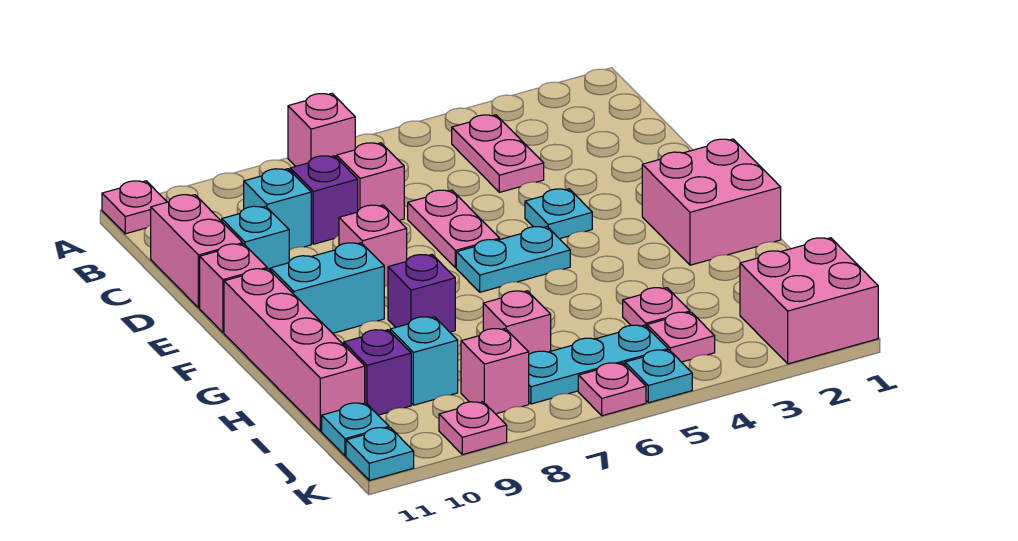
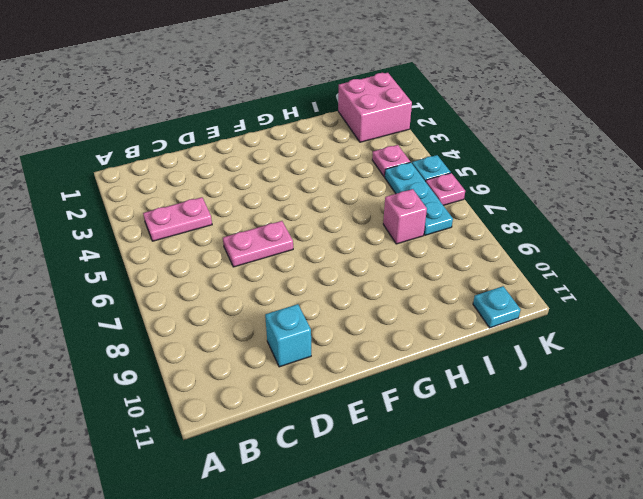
none -> pink brick A7 level 1
none -> pink plate A11 level 1
none -> pink brick C7 level 1
none -> purple brick C8 level 1

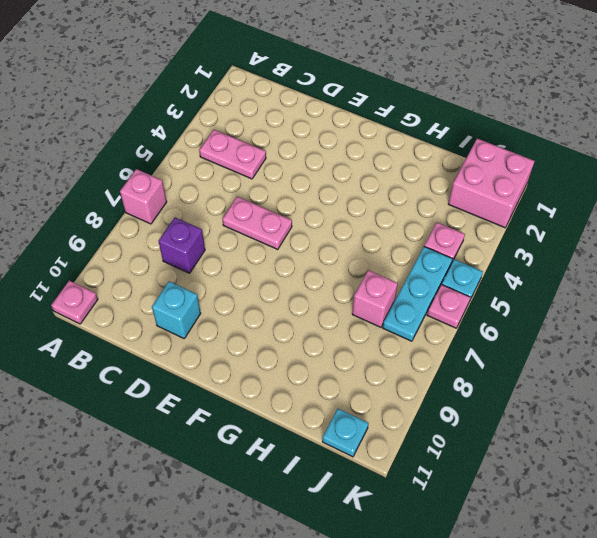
none -> pink brick C7 level 1
none -> cyan brick C9 level 1
none -> pink brick C11:D11 level 1
none -> cyan plate E4 level 1

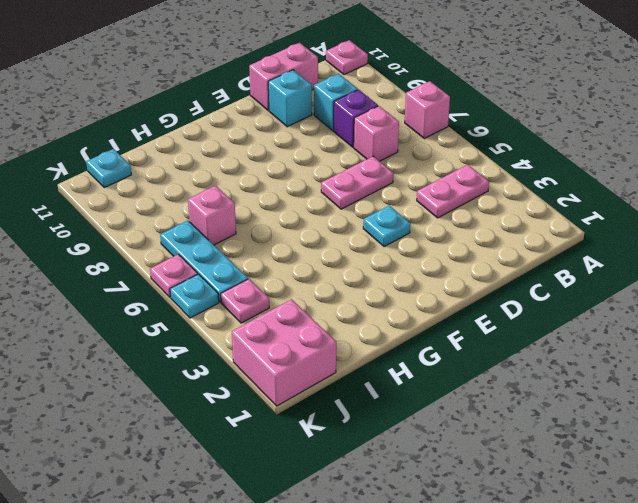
none -> pink brick E8 level 1
none -> pink brick E11 level 1
none -> pink brick F1:G2 level 1
none -> cyan plate F5:F6 level 1

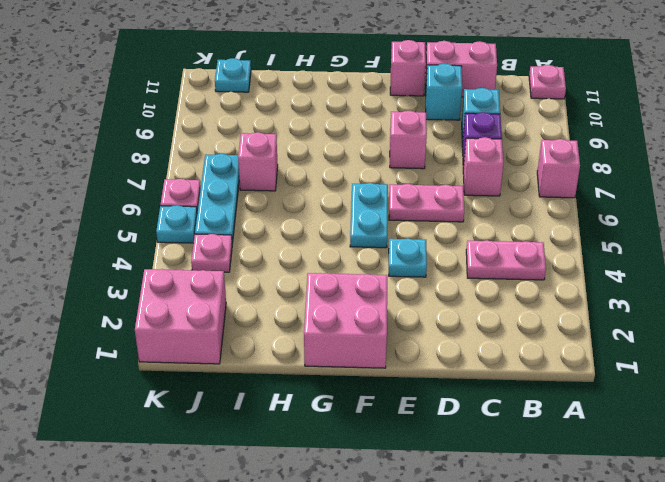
none -> cyan brick F9:F10 level 1
none -> pink brick F11:I11 level 1
none -> purple brick G8 level 1
none -> pink plate I4 level 1

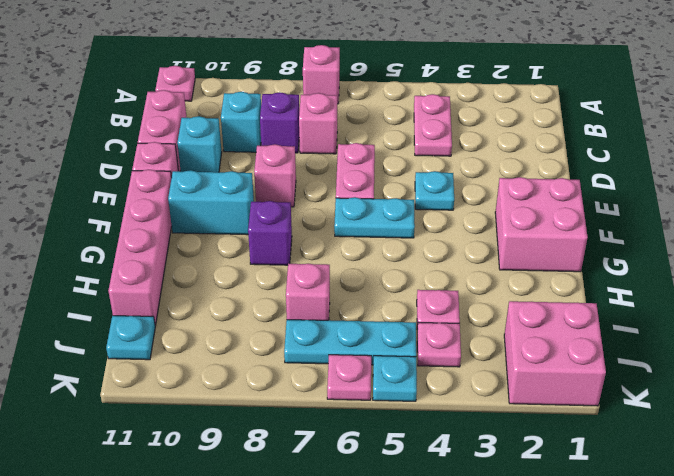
none -> cyan brick I9 level 1
none -> purple brick I10 level 1
none -> pink brick J8 level 1
none -> pink plate K9 level 1

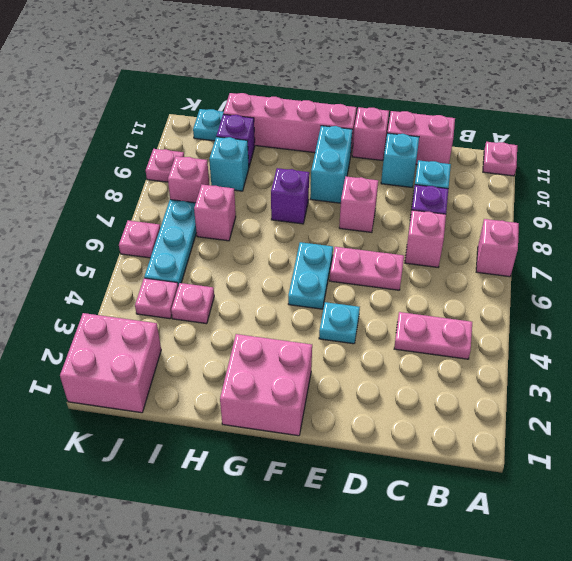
none -> cyan plate K5 level 1
none -> cyan plate K11 level 1

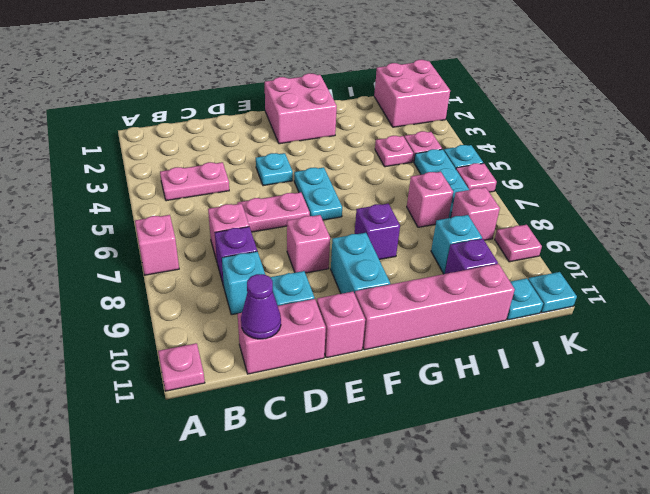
purple cone C11 level 2 -> none

